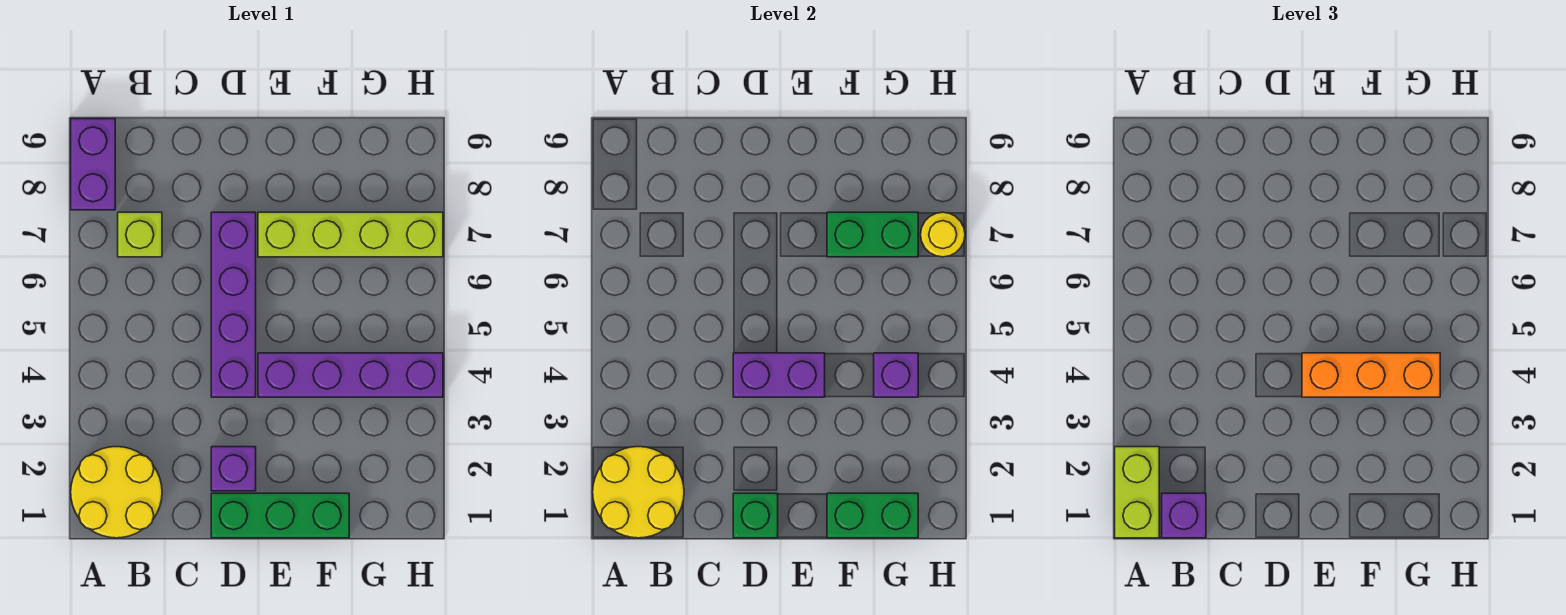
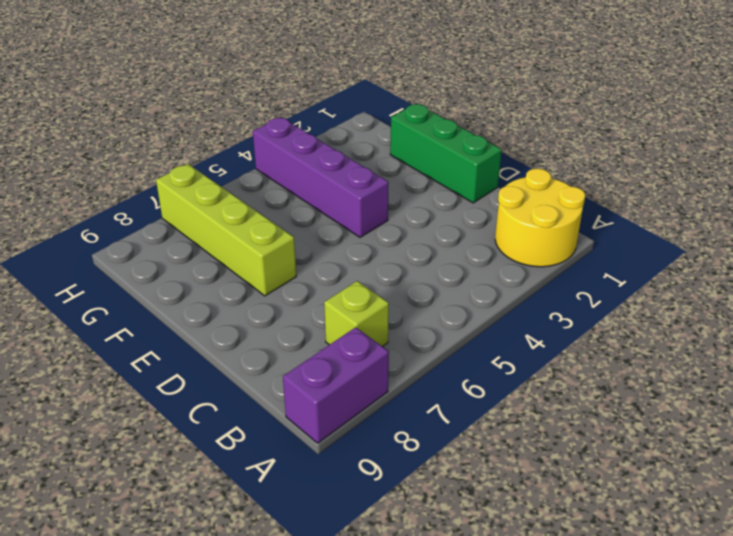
none -> purple brick D2 level 1
none -> purple brick D4:D7 level 1
none -> yellow round brick A1:B2 level 2

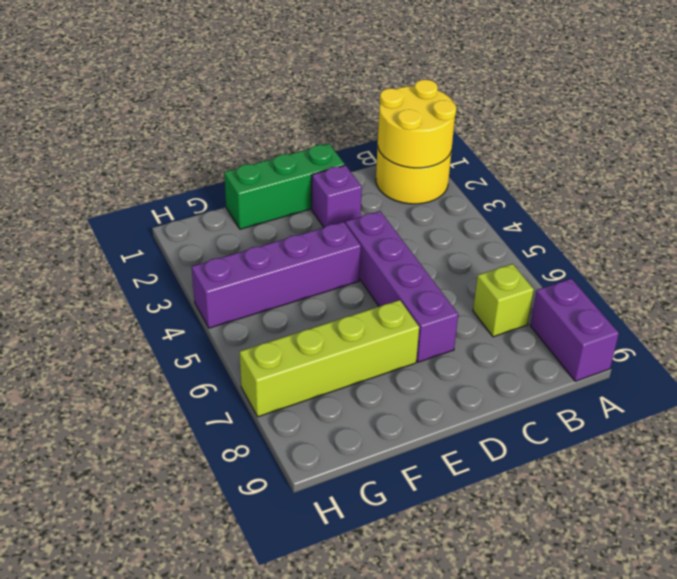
none -> green brick D1 level 2
none -> purple brick D4:E4 level 2
none -> green brick F1:G1 level 2

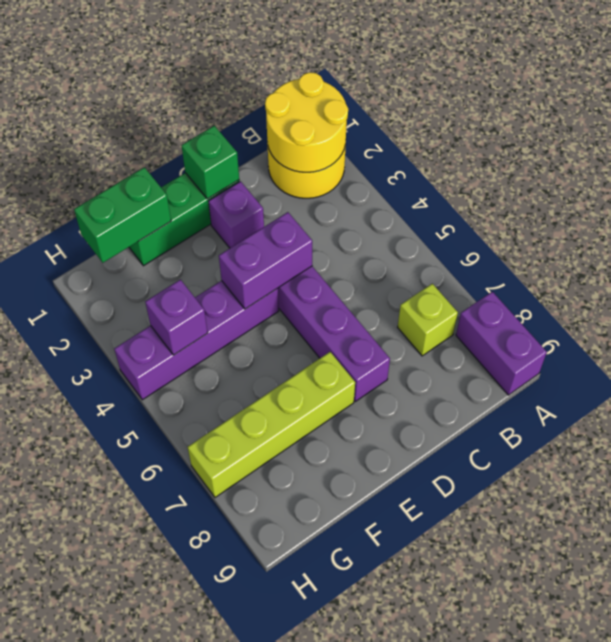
none -> green brick F7:G7 level 2
none -> yellow round brick H7 level 2
none -> lime brick A1:A2 level 3

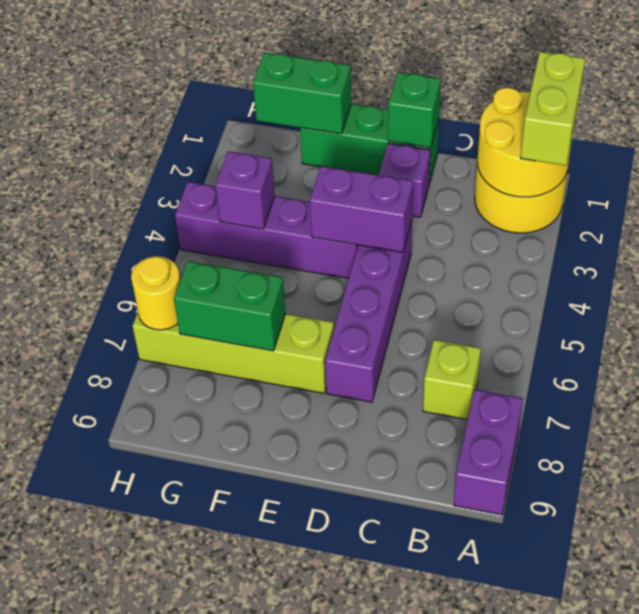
none -> purple brick B1 level 3
none -> orange brick E4:G4 level 3

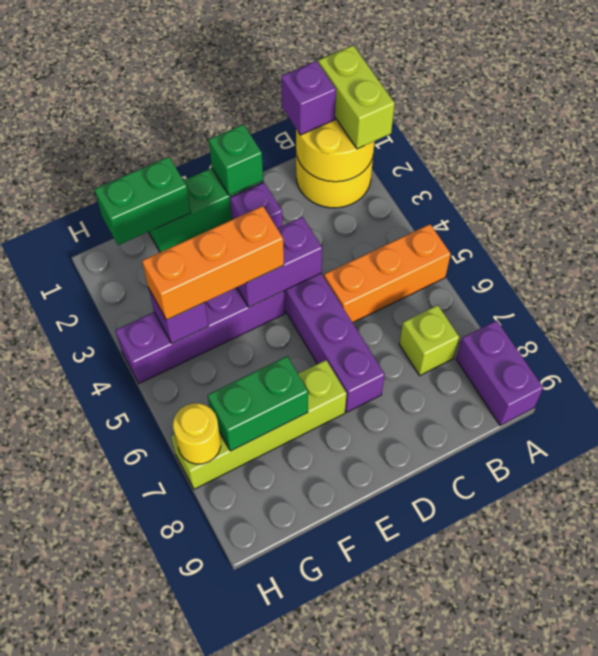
orange brick A5:C5 level 1 -> none

